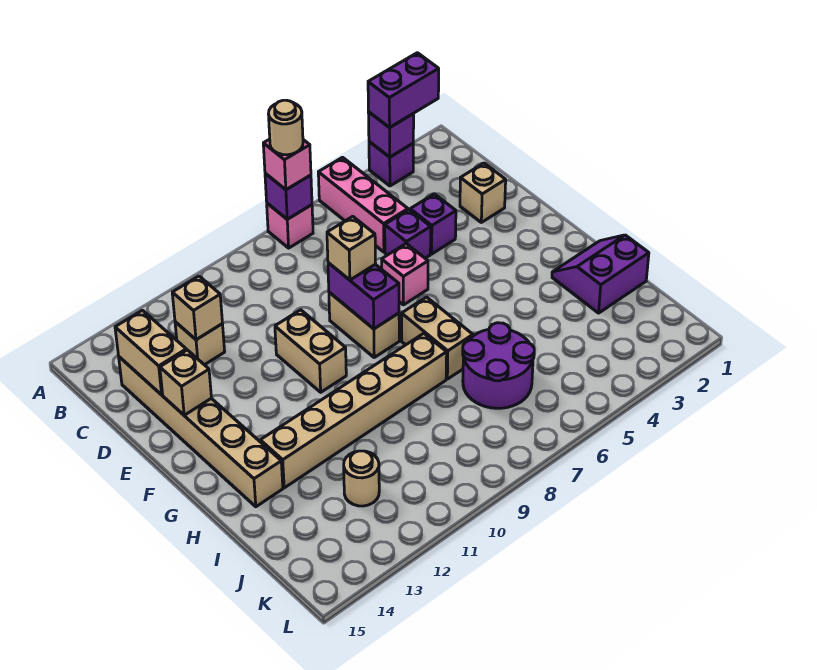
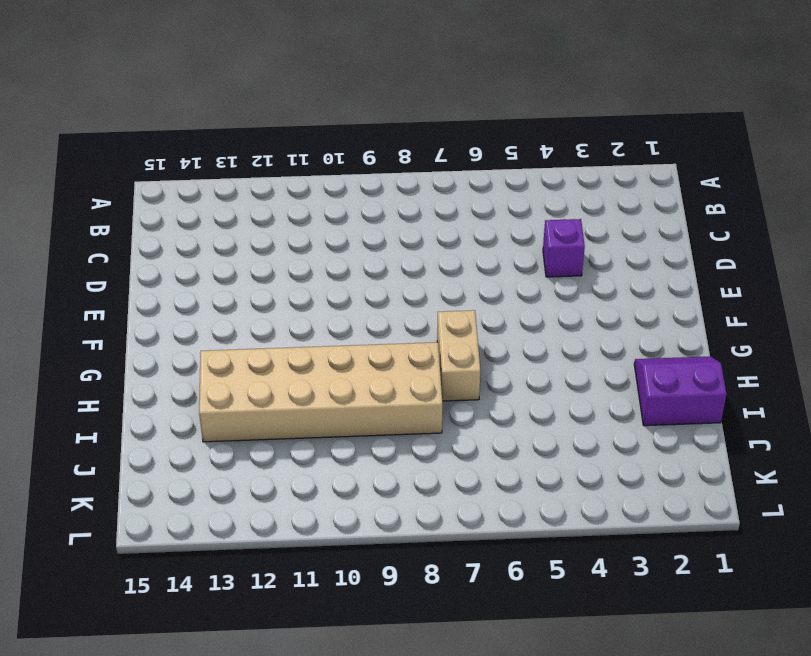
tan brick H8:I13 level 1 -> tan brick H8:H13 level 1
none -> purple brick A3 level 1
none -> pink brick A5:C5 level 1
none -> pink brick A7 level 1

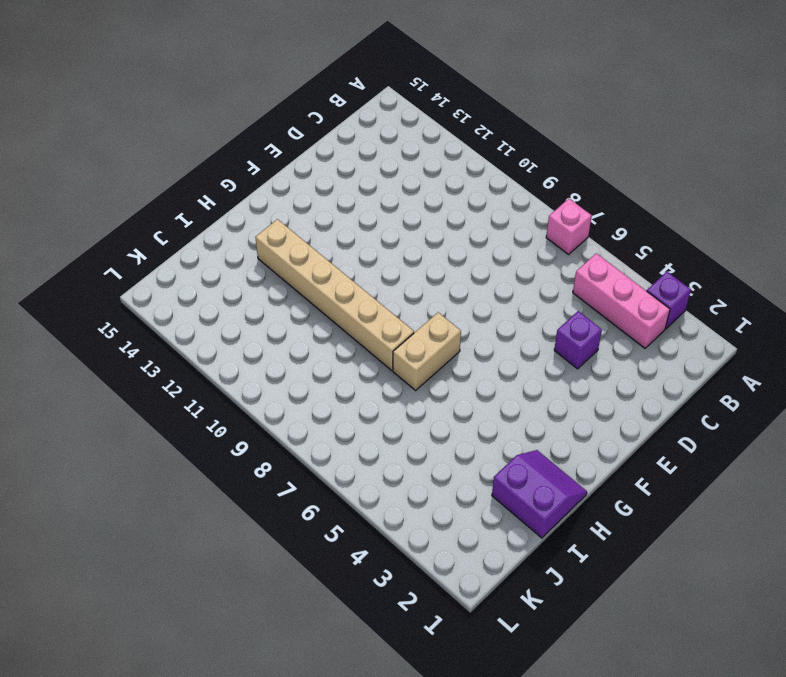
pink brick B3:B5 level 1 -> pink brick A5:C5 level 1
none -> tan brick C12 level 1
none -> tan brick C14:H14 level 1
none -> tan brick D2 level 1

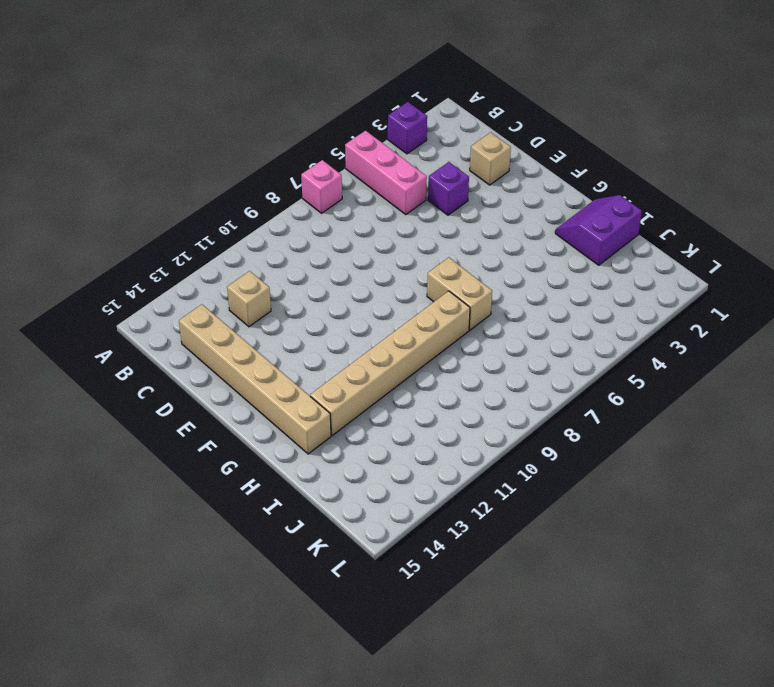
none -> purple brick D5 level 1
none -> pink brick E6 level 1
none -> tan brick E8:F8 level 1

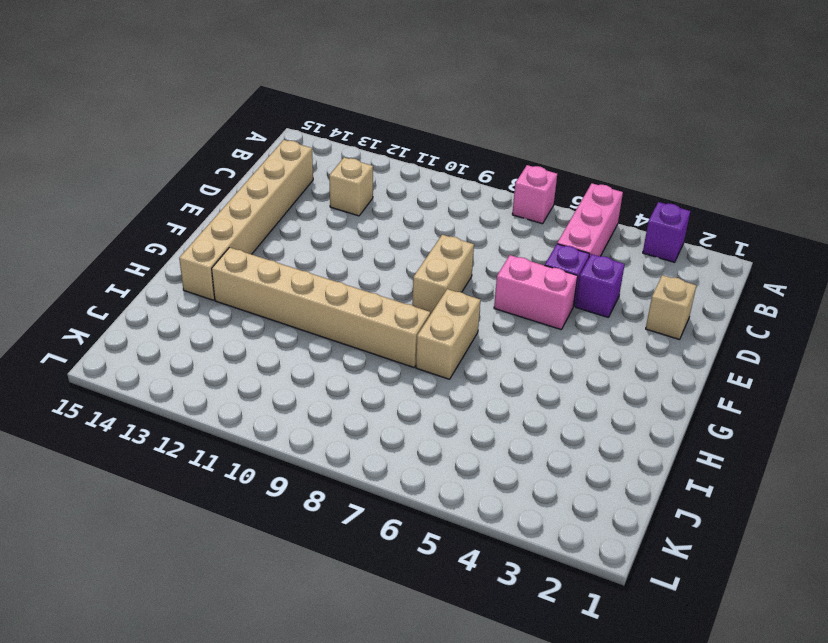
pink brick E5:E6 level 1 -> pink brick E6 level 1
none -> tan brick E10:F10 level 1
none -> purple slope H1:I2 level 1 top I
none -> purple round brick I6:J7 level 1

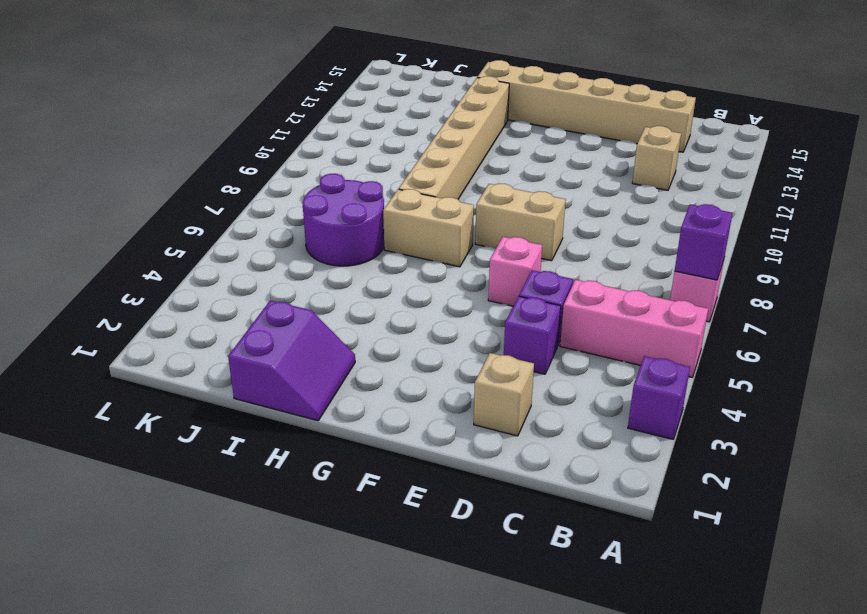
none -> tan brick E10:F10 level 1
none -> tan round brick J12 level 1
none -> purple brick A3 level 2

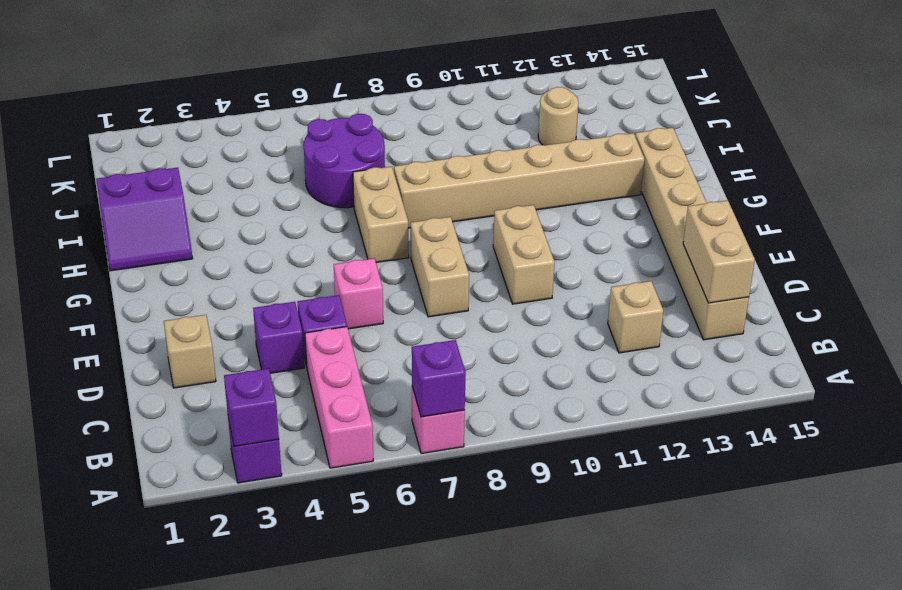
none -> tan brick C12 level 2
none -> purple brick E8:F8 level 2
none -> tan brick E14 level 2

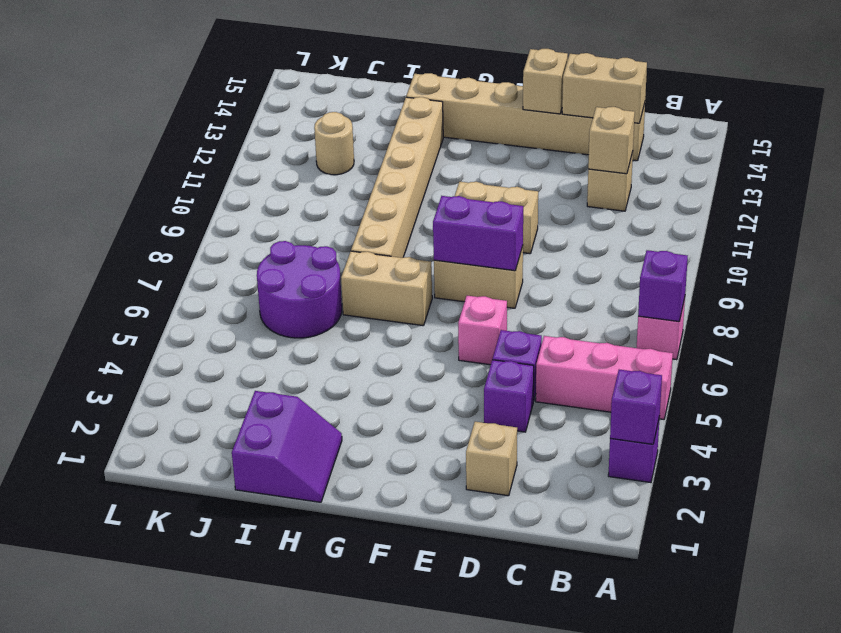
none -> purple brick A2:A3 level 3
none -> pink brick A7 level 3
none -> tan brick E8 level 3

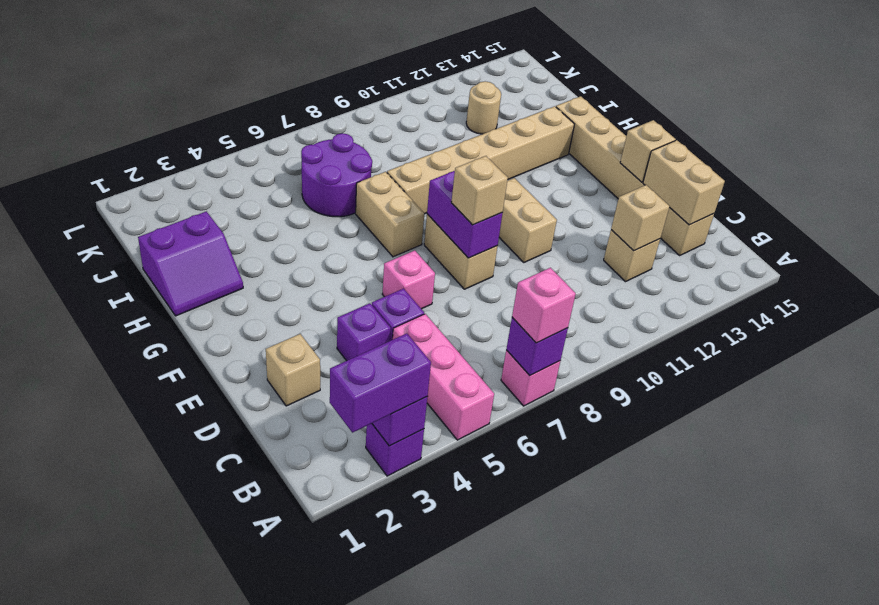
none -> tan round brick A7 level 4

